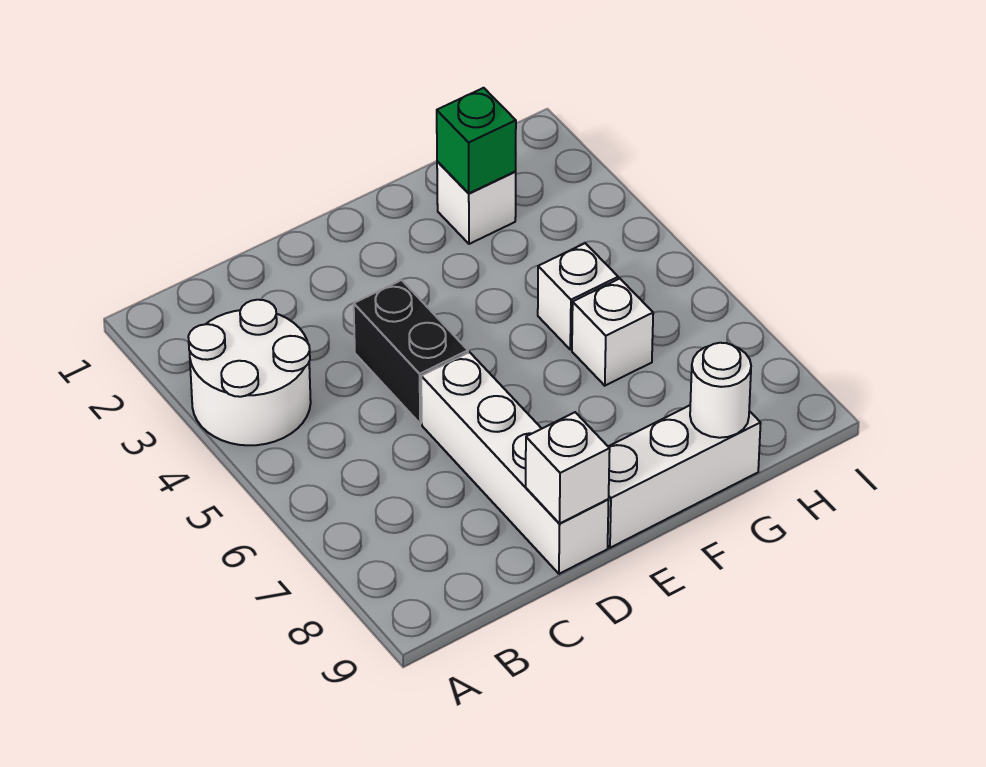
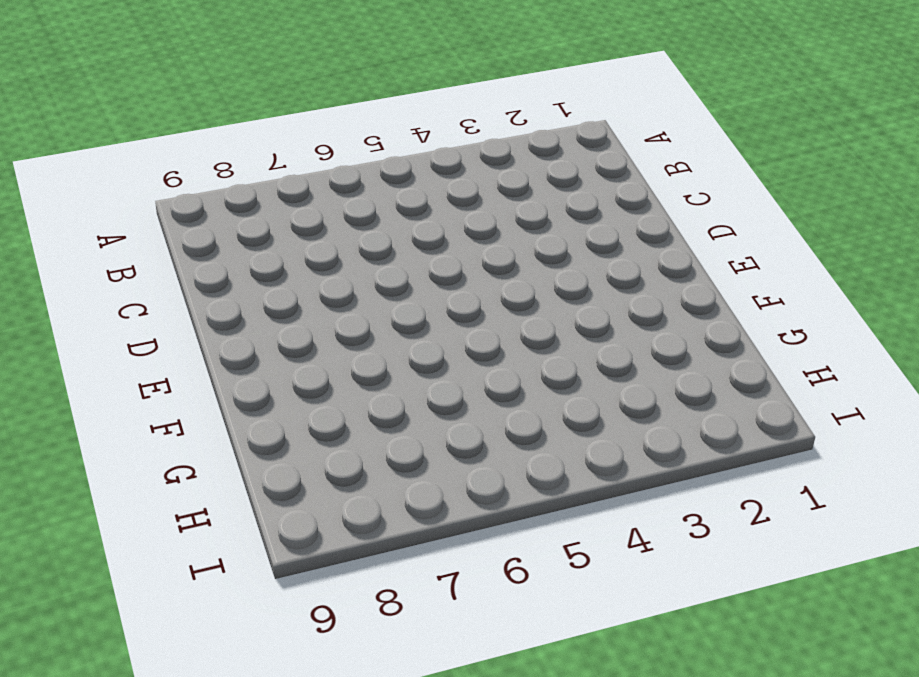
none -> white round brick A3:B4 level 1
none -> black brick D4:D5 level 1

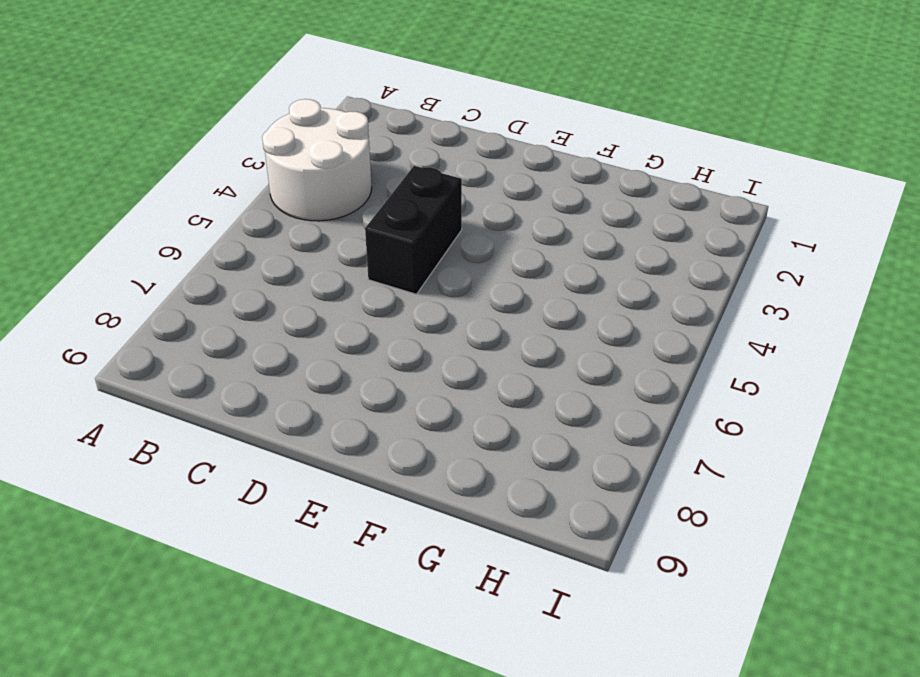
none -> white brick D6:D9 level 1
none -> white brick E9:G9 level 1

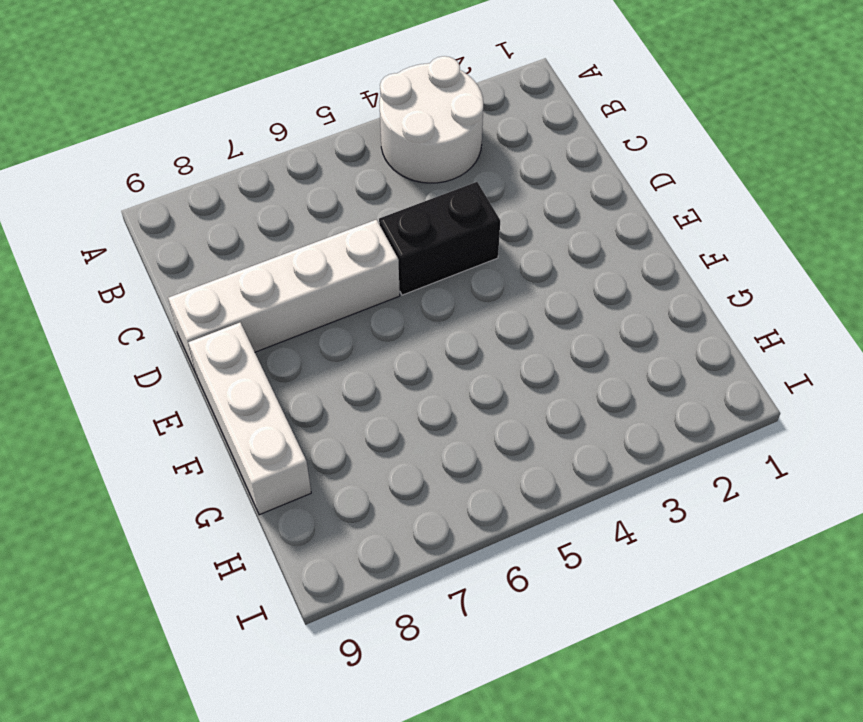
none -> white brick G2 level 1
none -> white brick G5 level 1

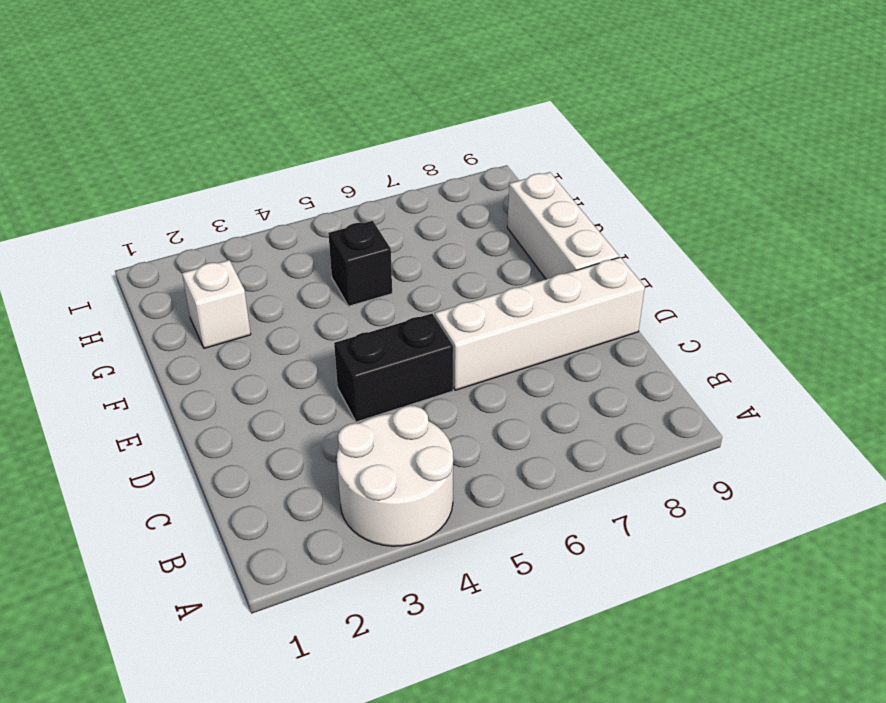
black brick G5 level 1 -> white brick G5 level 1
none -> white brick G6 level 1
none -> white brick D9 level 2

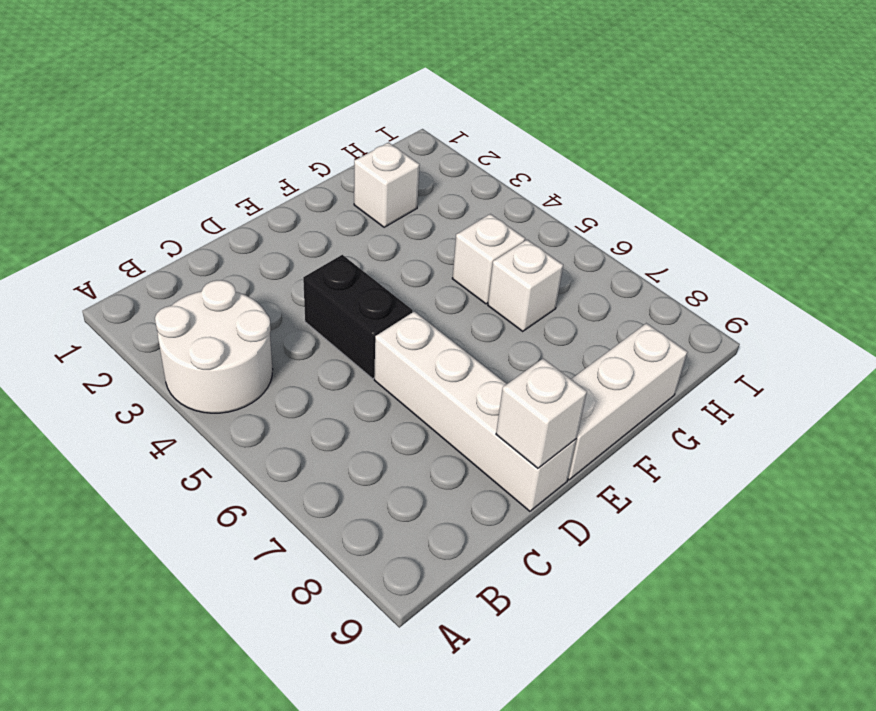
none -> green brick G2 level 2
none -> white round brick G9 level 2

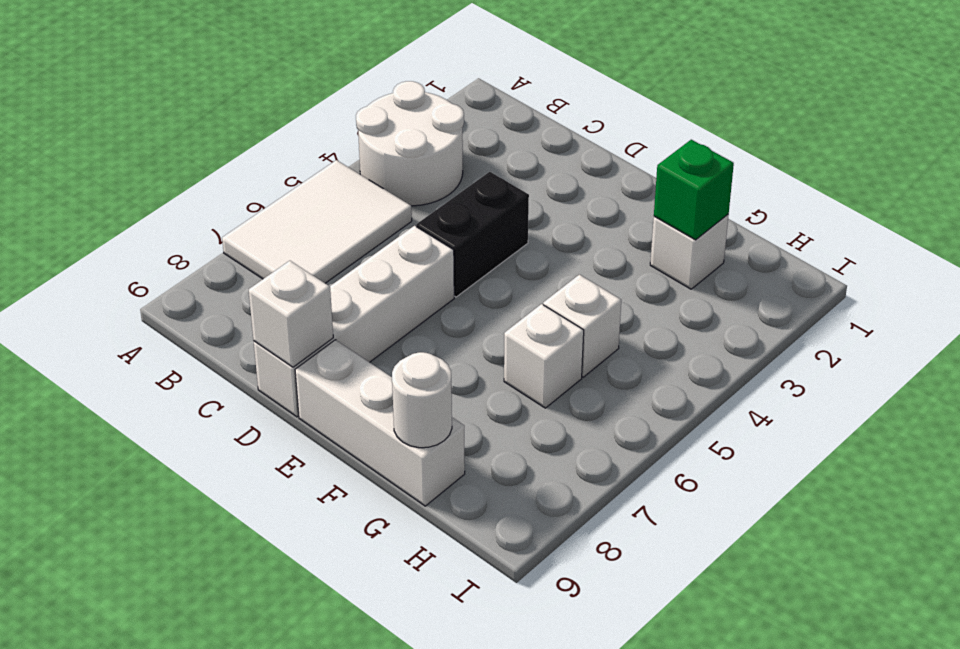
white tile A5:B7 level 1 -> none

